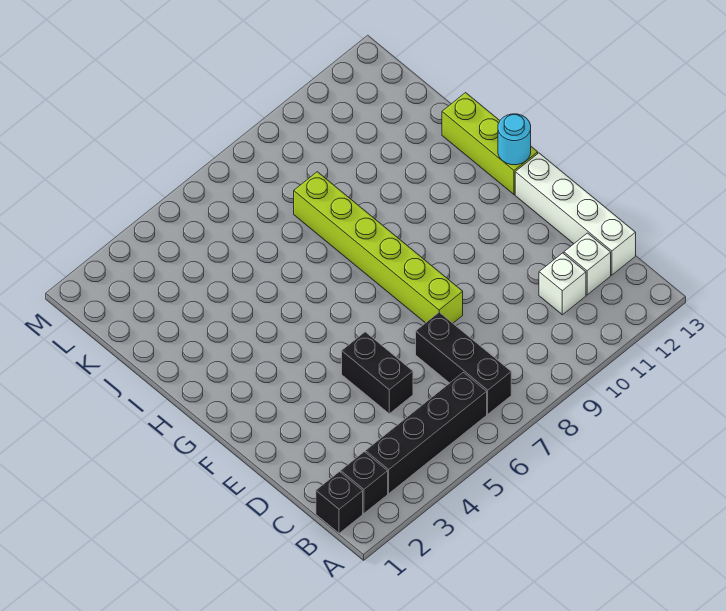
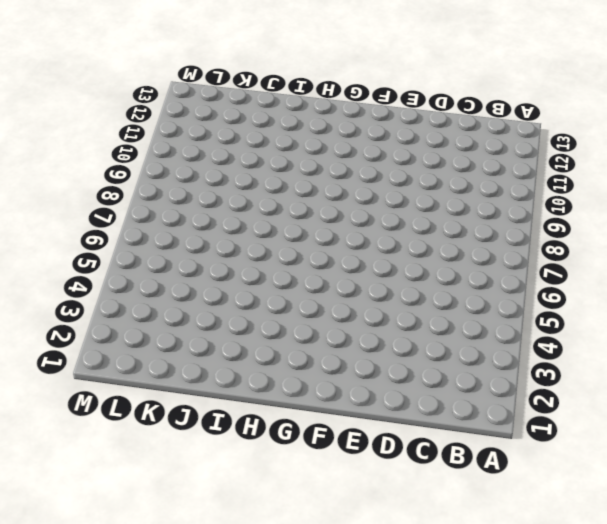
none -> black brick B1 level 1
none -> black brick B2 level 1

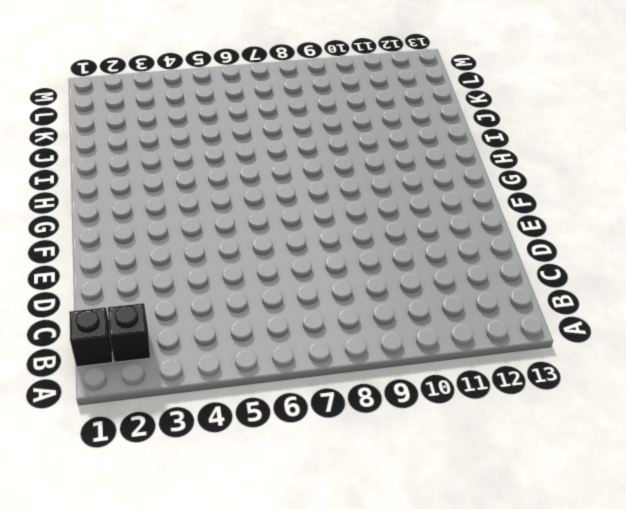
none -> black brick B3:B6 level 1
none -> black brick B7:D7 level 1

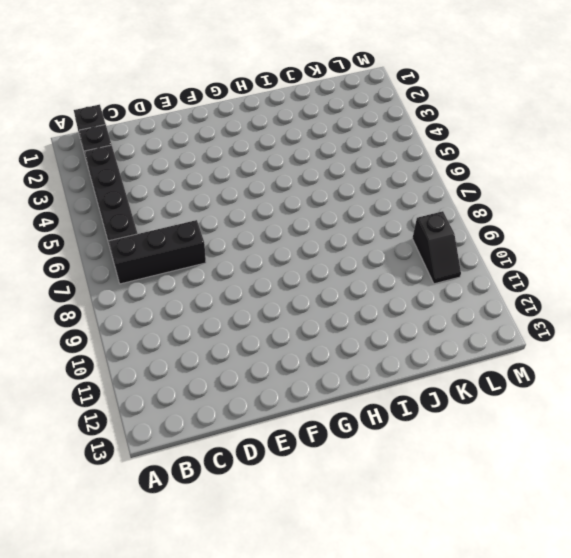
black slope L9:L10 level 1 top 9 -> none
none -> white brick C11 level 1
none -> white brick C12 level 1

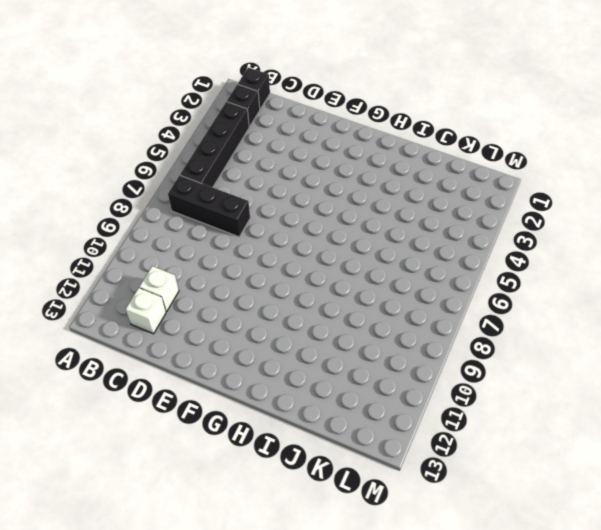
none -> white brick C13:F13 level 1
none -> black brick D5:E5 level 1

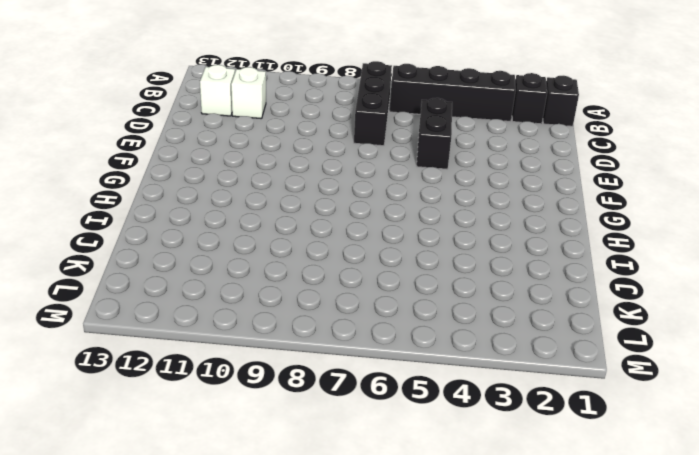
none -> white brick C13:F13 level 1
none -> lime brick E8:J8 level 1

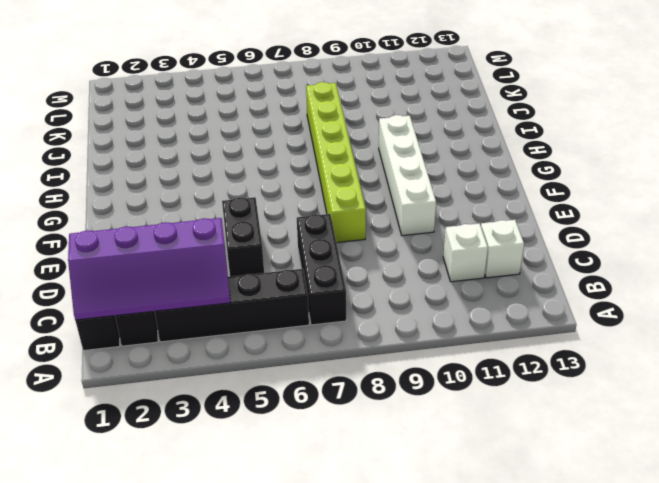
purple slope B1:C4 level 2 top C -> none
white brick E10:H10 level 1 -> white brick C13:F13 level 1
none -> lime brick G13:I13 level 1
none -> cyan round brick G13 level 2

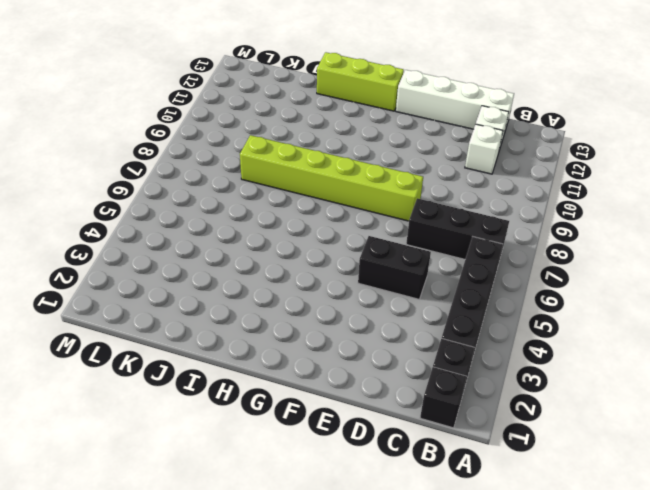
none -> cyan round brick G13 level 2

